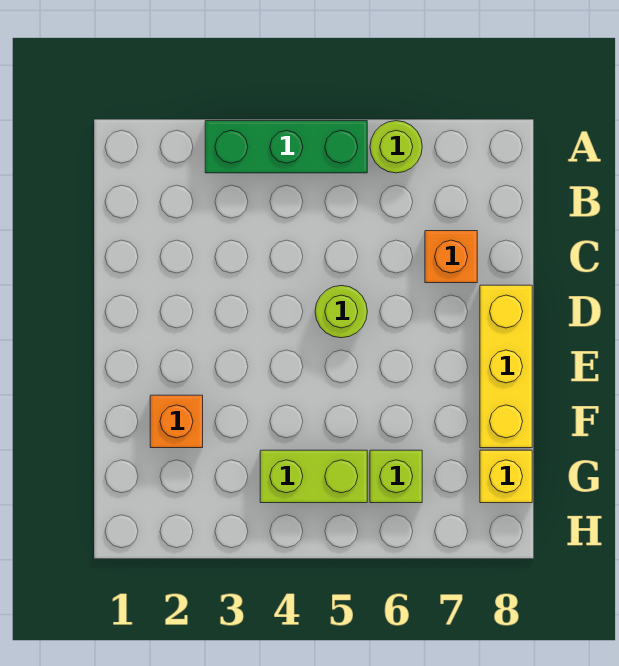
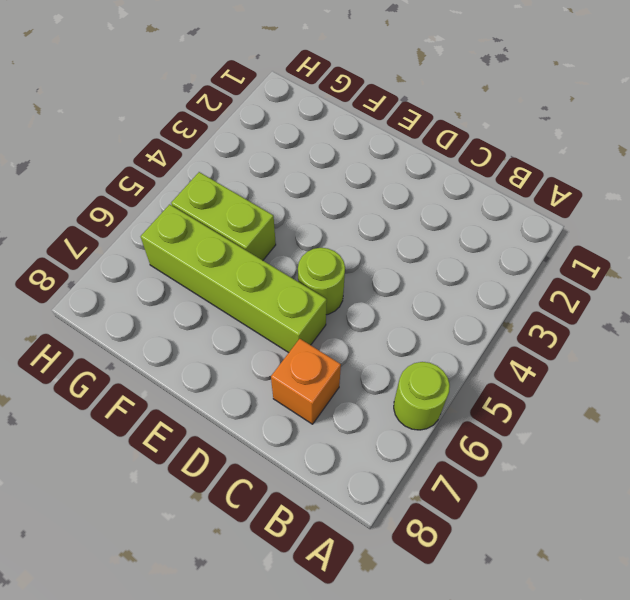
lime brick D6:G6 level 1 -> lime brick G6 level 1
lime brick F5:G5 level 1 -> lime brick G4:G5 level 1
none -> green brick A3:A5 level 1
none -> yellow brick D8:F8 level 1

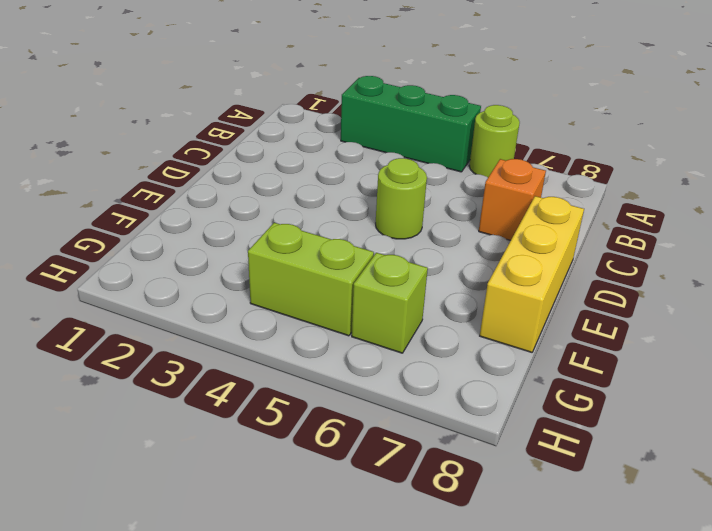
none -> orange brick F2 level 1
none -> yellow brick G8 level 1

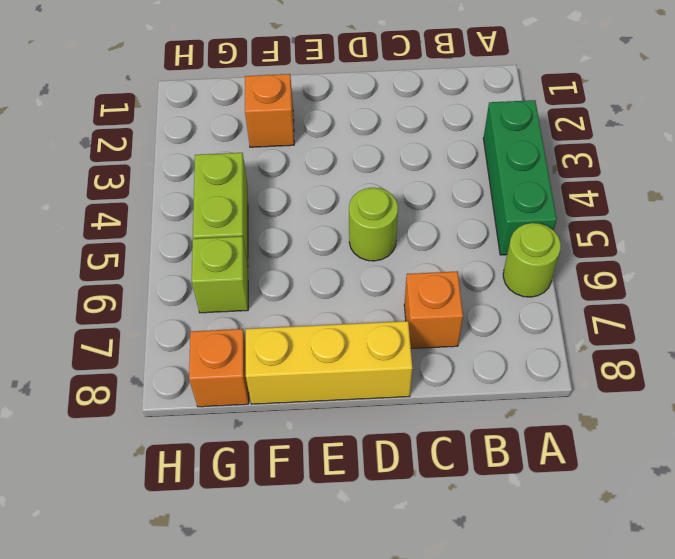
orange brick G8 level 1 -> yellow brick G8 level 1

